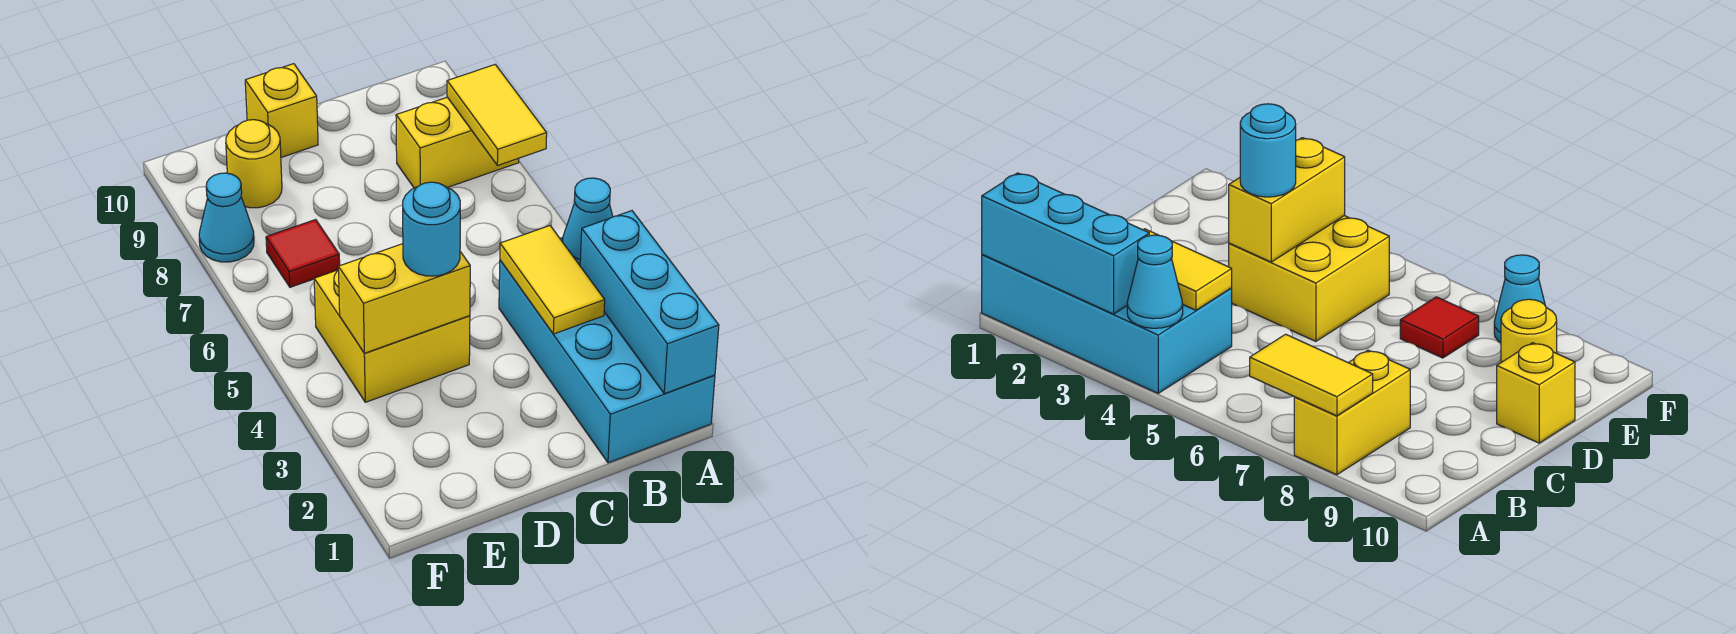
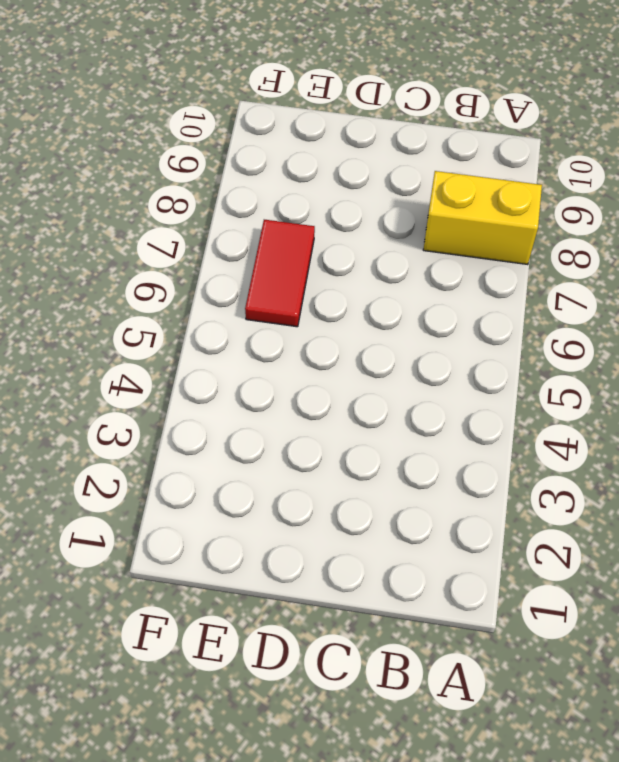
red tile E6:E7 level 1 -> red tile E7 level 1
none -> cyan brick A1:B4 level 1
none -> yellow brick D4:E5 level 1
none -> yellow brick D10 level 1

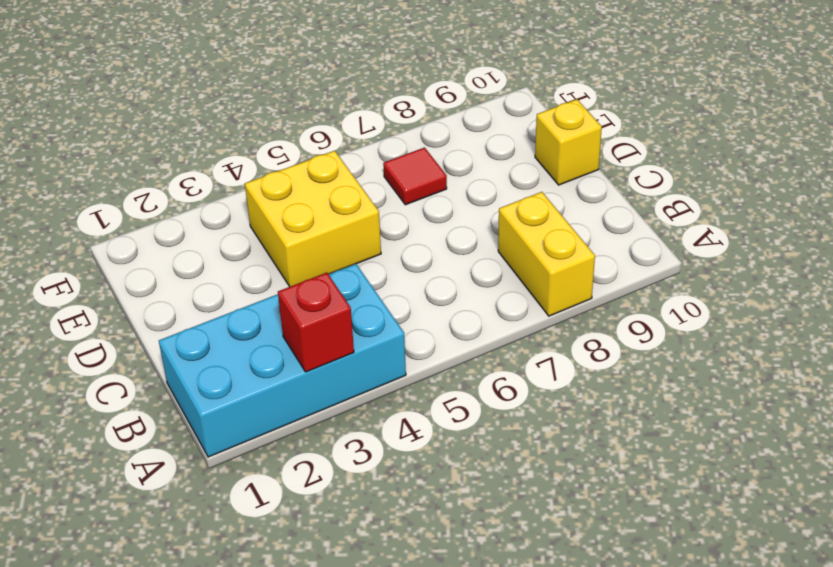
red brick A3 level 2 -> cyan brick A1:A3 level 2
none -> yellow round brick E9 level 1
none -> cyan cone F8 level 1
none -> cyan cone A4 level 2

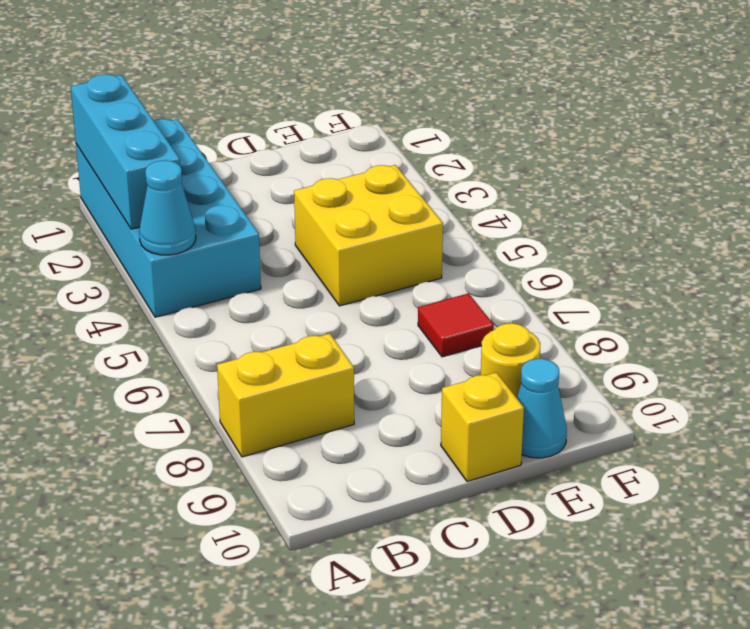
cyan cone E10 level 1 -> cyan cone F8 level 1
none -> yellow tile A7:A8 level 2
none -> yellow tile B3:B4 level 2
none -> yellow brick D4:E4 level 2

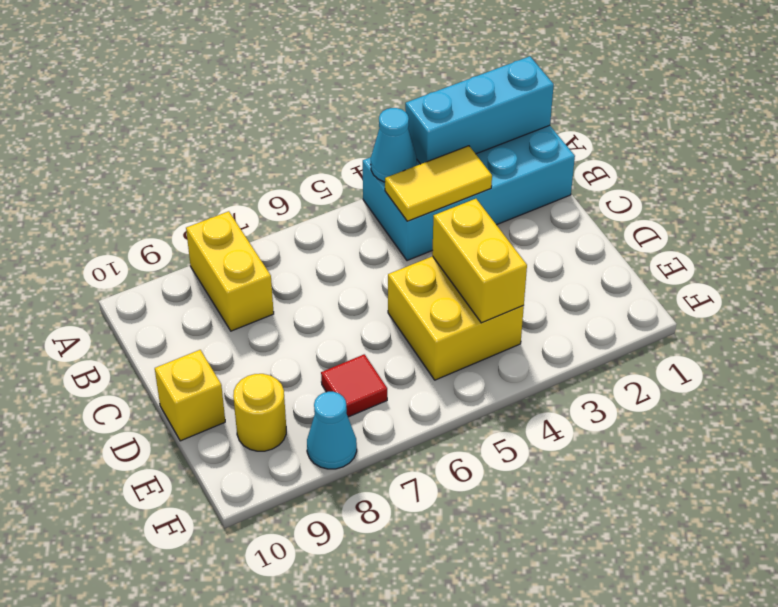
none -> yellow tile A7:A8 level 2
none -> cyan round brick D4 level 3

